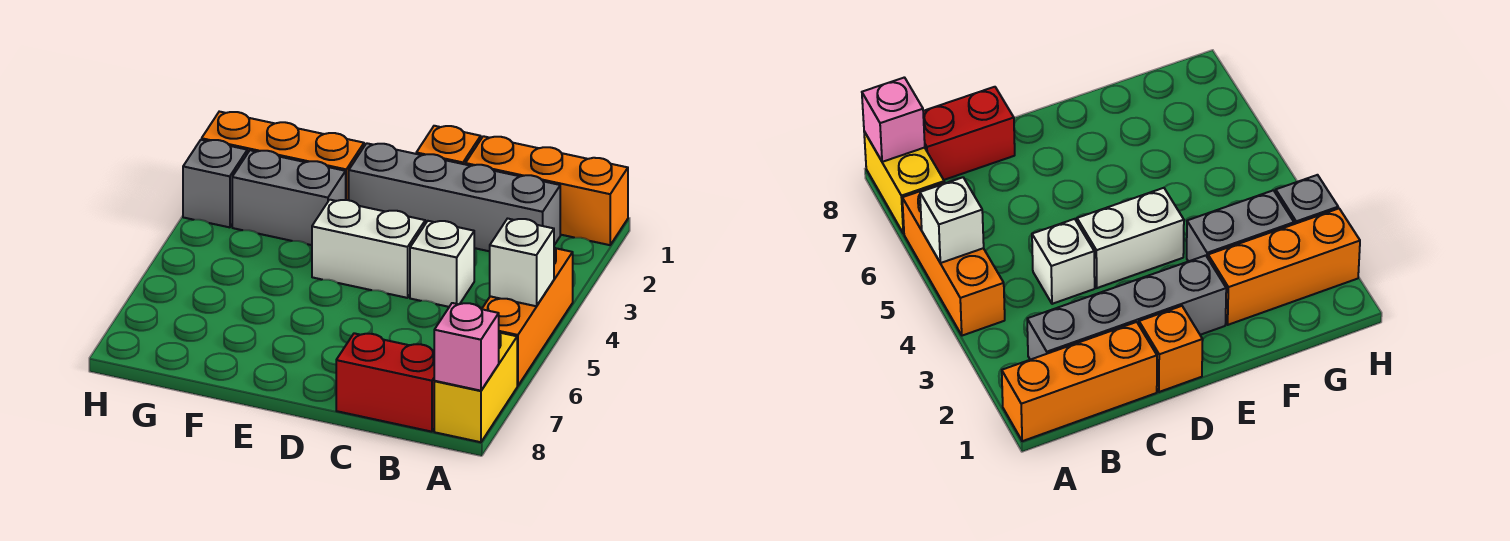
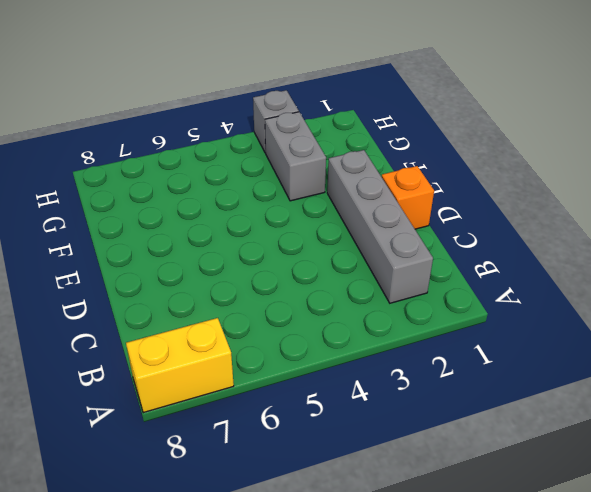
none -> orange brick A1:C1 level 1
none -> orange brick A4:A6 level 1
none -> red brick B8:C8 level 1

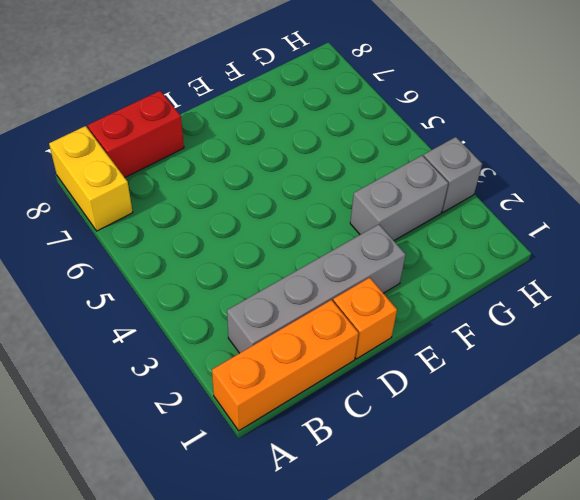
none -> orange brick A4:A6 level 1
none -> white brick C4 level 1
none -> white brick D4:E4 level 1

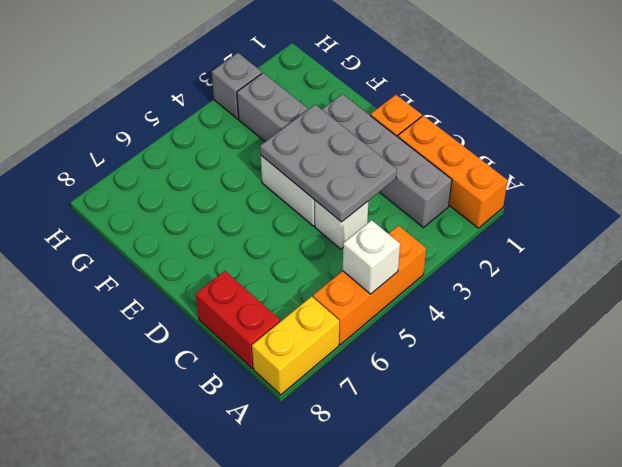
grey plate C3:E4 level 2 -> none
none -> orange brick F2:H2 level 1
none -> pink brick A8 level 2

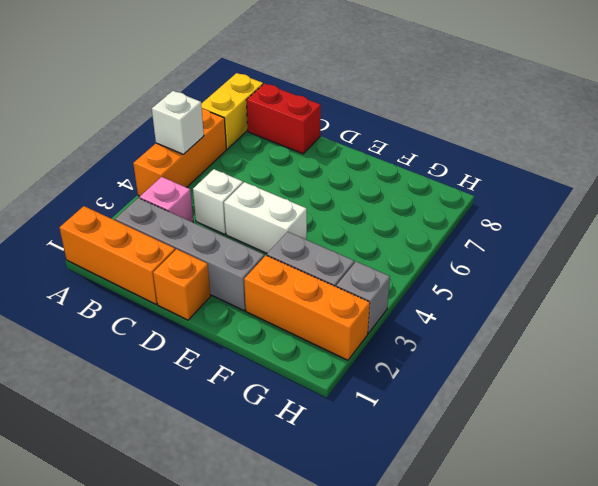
pink brick B3 level 1 -> pink brick A8 level 2

